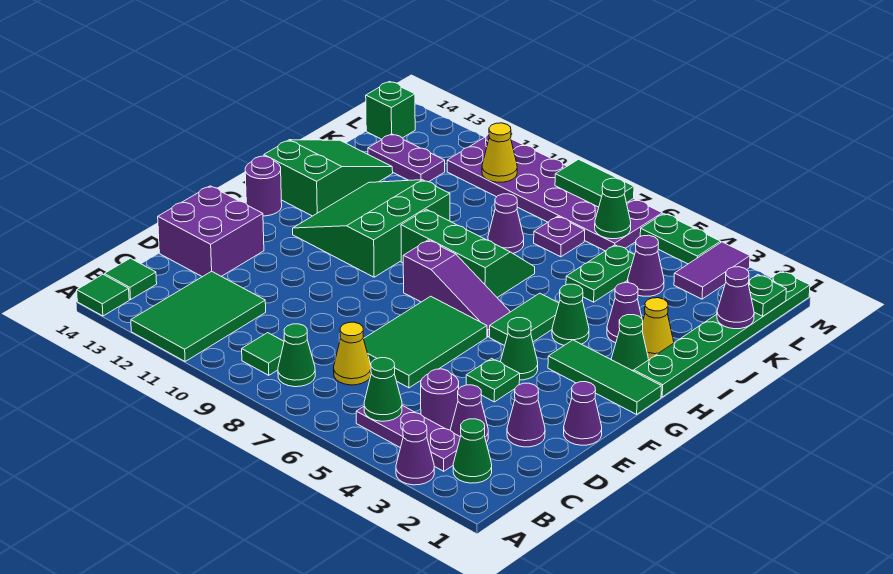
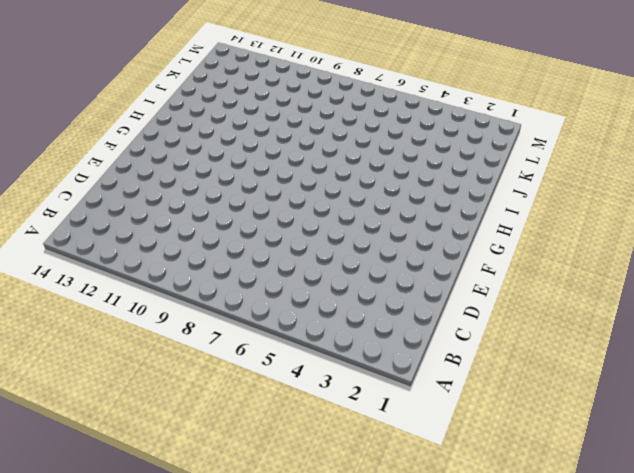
none -> purple cone A3 level 1
none -> green tile A11:C12 level 1
none -> green tile A14 level 1
none -> green cone B2 level 1

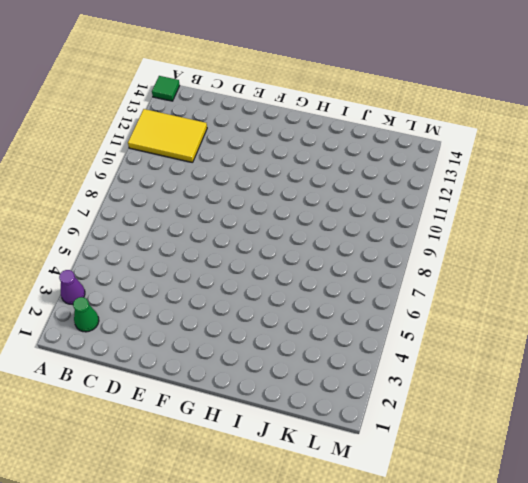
yellow tile A11:C12 level 1 -> green tile A11:C12 level 1
none -> purple plate B3:B5 level 1
none -> green cone B8 level 1
none -> green tile B9 level 1
none -> green tile B14 level 1

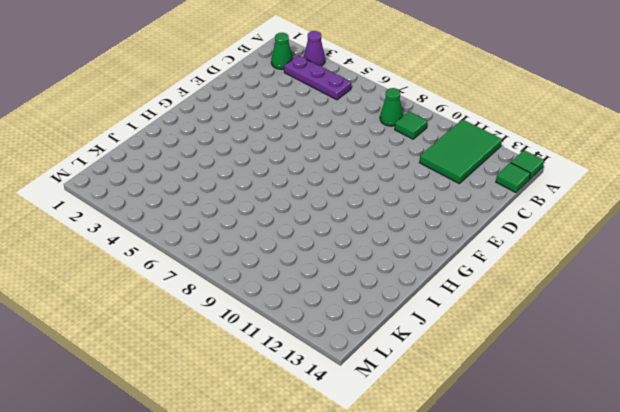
none -> purple cone C3 level 1
none -> purple round brick C4 level 1
none -> yellow cone C7 level 1
none -> purple cone D2 level 1

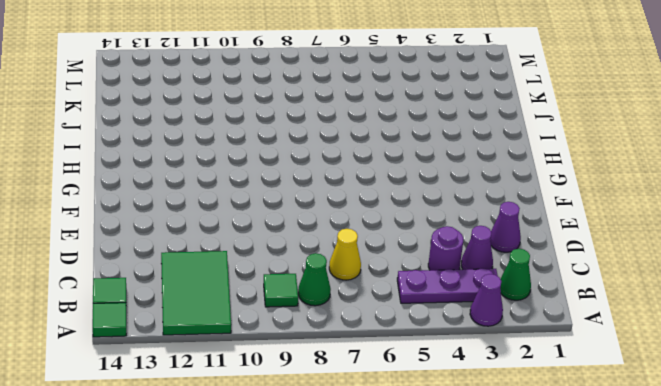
none -> green tile D6:F7 level 1
none -> purple brick D13:E14 level 1
none -> purple cone E1 level 1
none -> green plate E4 level 1

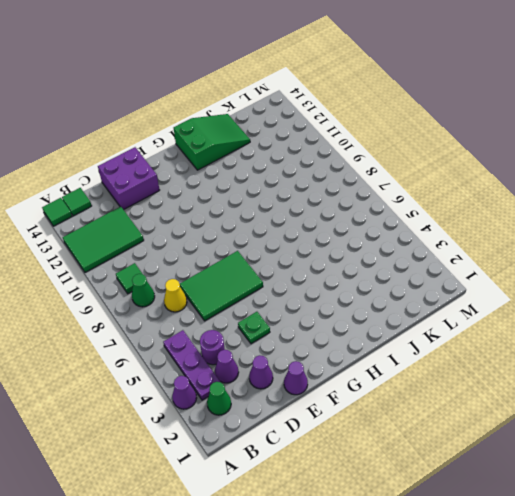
none -> green cone F4 level 1
none -> green tile G1:G3 level 1
none -> green tile G5:H5 level 1
none -> purple slope G6:G8 level 1 top 8

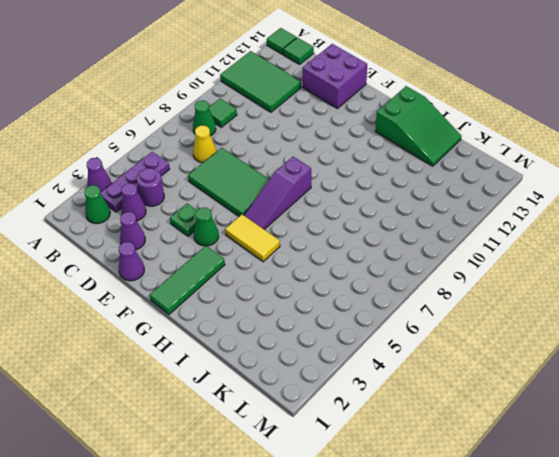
yellow tile G5:H5 level 1 -> green tile G5:H5 level 1
none -> green slope G10:I12 level 1 top 10
none -> purple round brick G14 level 1
none -> green plate H1:M1 level 1
none -> green cone H2 level 1

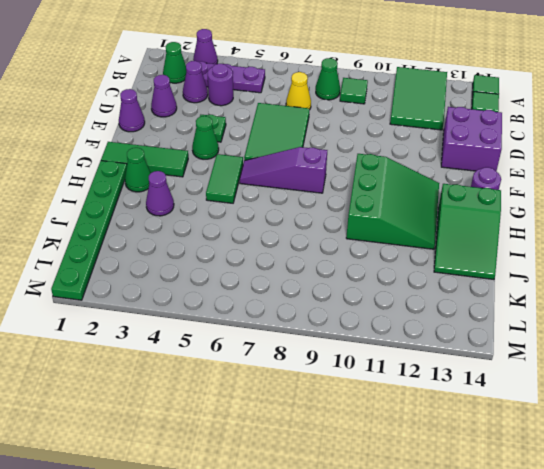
none -> green cone H4 level 1
none -> green slope H7:I9 level 1 top H
none -> yellow cone I2 level 1
none -> green plate J5:K5 level 1

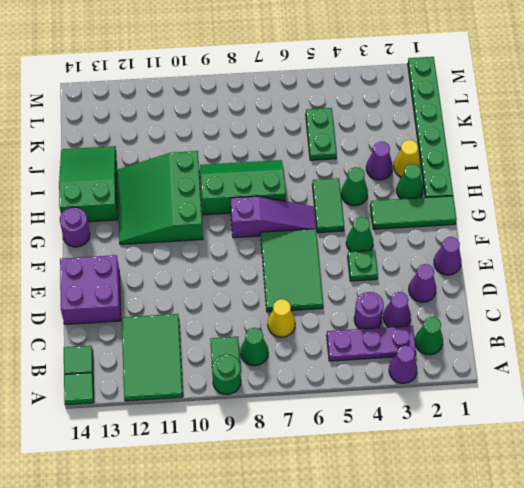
green round brick A9 level 1 -> none
none -> purple cone J8 level 1
none -> purple cone K4 level 1
none -> purple plate K7 level 1
none -> purple plate K12:K13 level 1

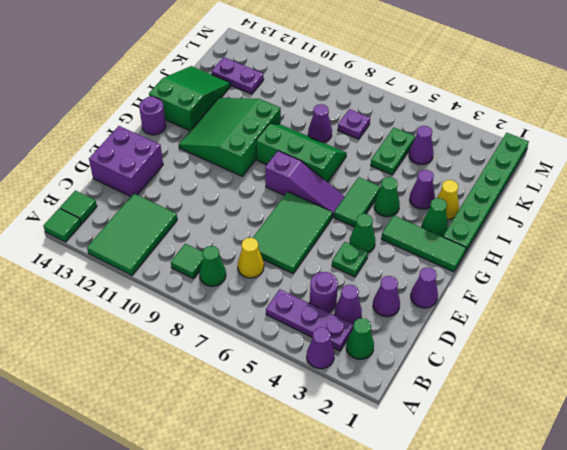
none -> purple tile L3:M3 level 1
none -> purple plate L6:M11 level 1
none -> green brick L14 level 1
none -> green plate M4:M5 level 1

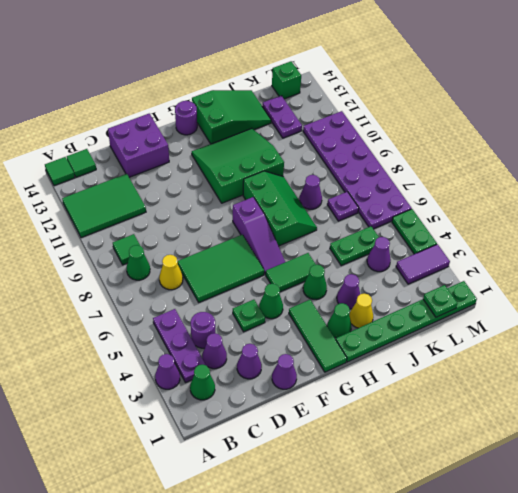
none -> green cone B5 level 2
none -> purple cone K1 level 2
none -> green cone L6 level 2
none -> yellow cone L10 level 2

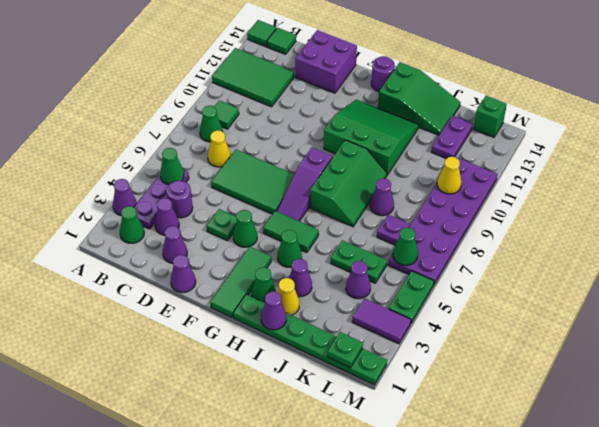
purple cone I1 level 2 -> purple cone K1 level 2
none -> green tile M7:M8 level 2

